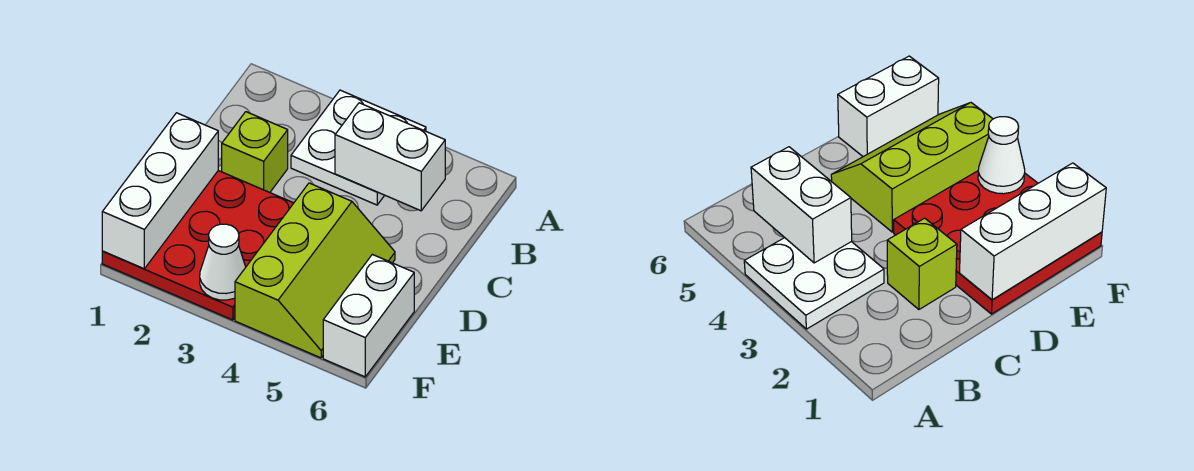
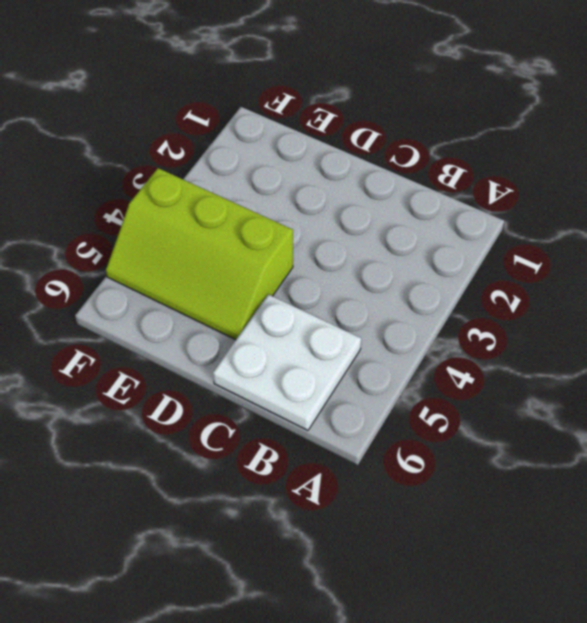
white plate B5:C6 level 1 -> white plate A3:B4 level 1
none -> lime brick C2 level 1
none -> red plate D1:F3 level 1

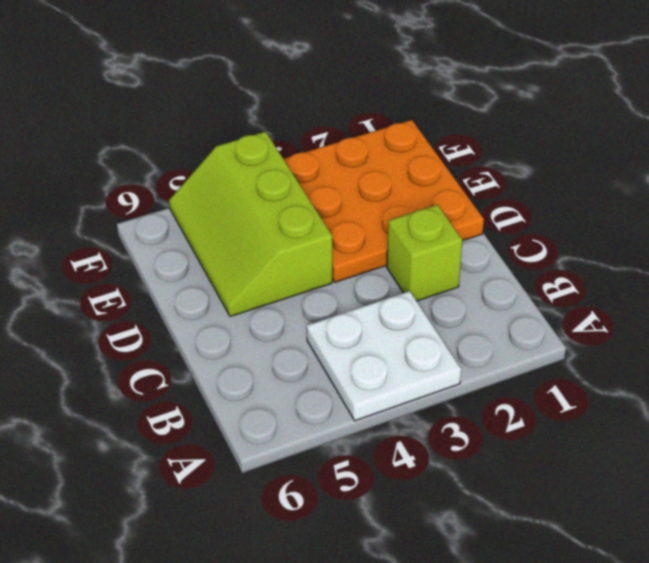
orange plate D1:F3 level 1 -> red plate D1:F3 level 1
none -> white brick E6:F6 level 1
none -> white brick B4:B5 level 2

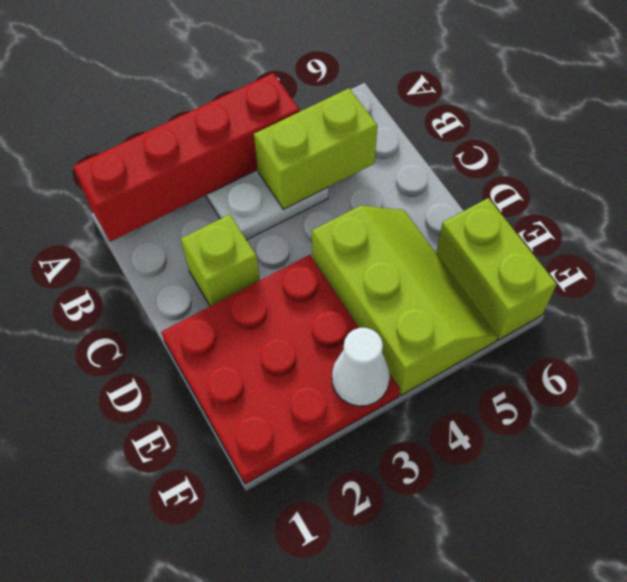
red brick A1:A4 level 2 -> none
lime brick B4:B5 level 2 -> white brick B4:B5 level 2
lime brick E6:F6 level 1 -> white brick E6:F6 level 1
none -> white brick D1:F1 level 2

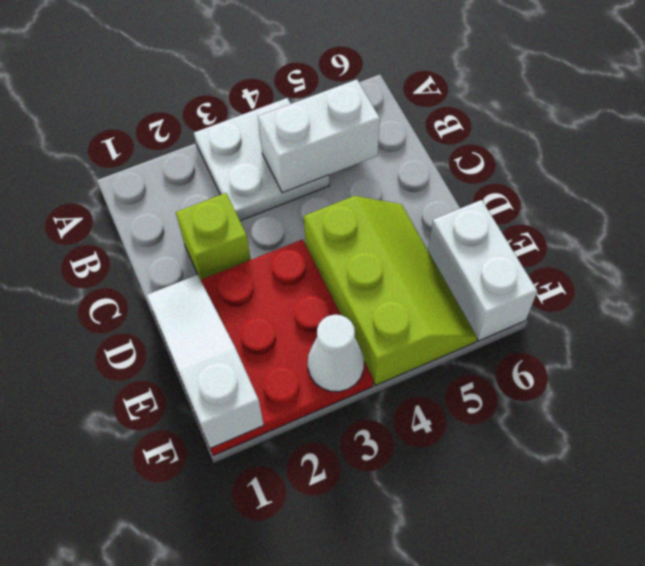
white slope D1:F1 level 2 top F -> white brick D1:F1 level 2

